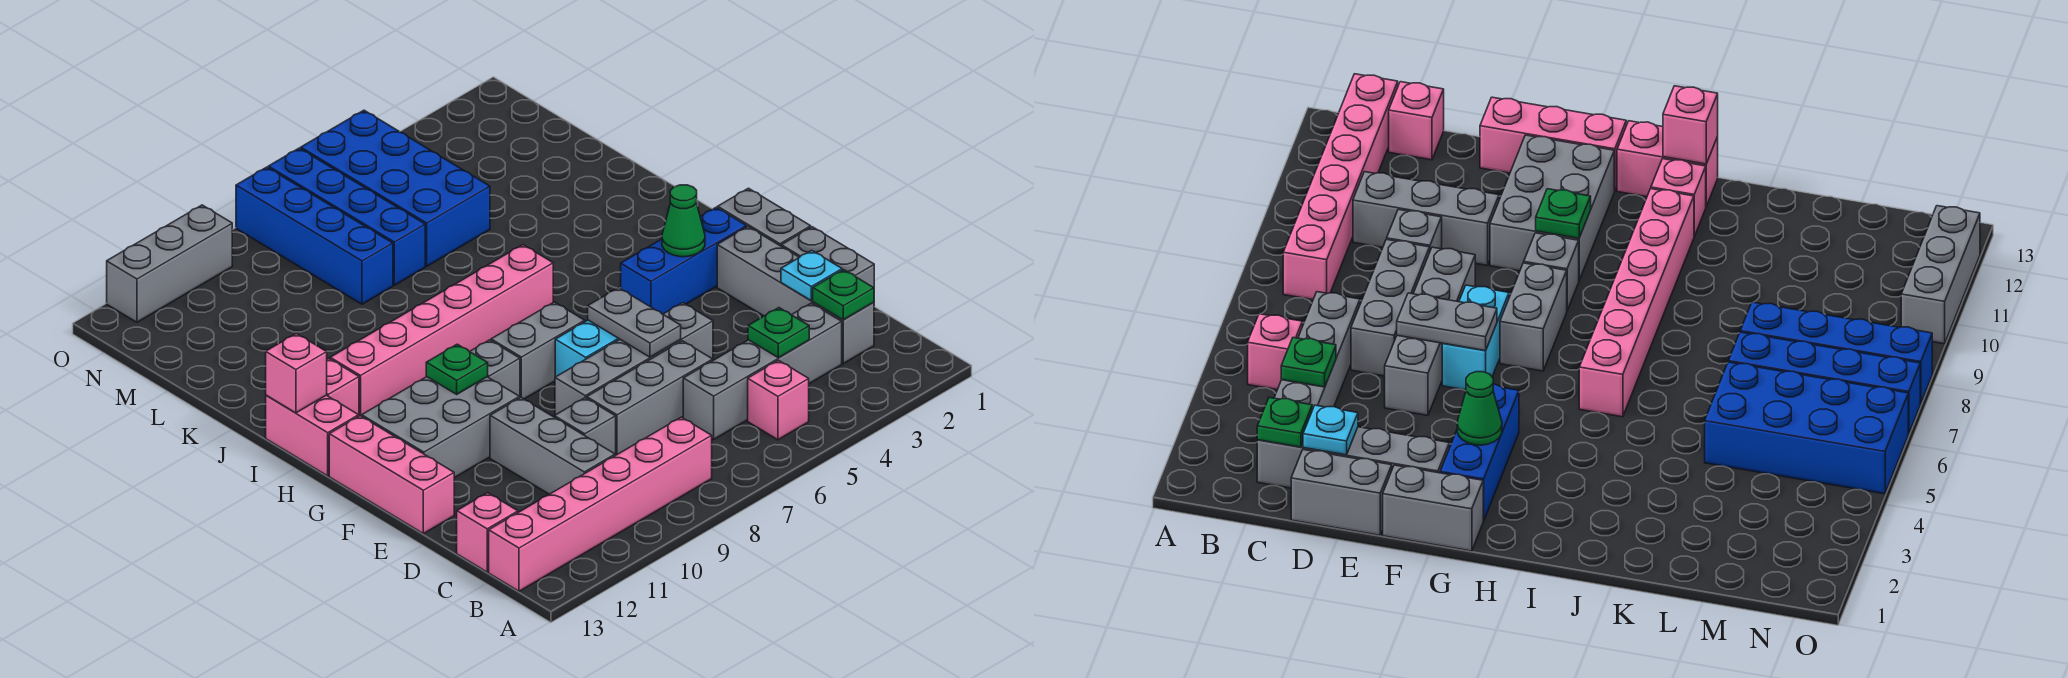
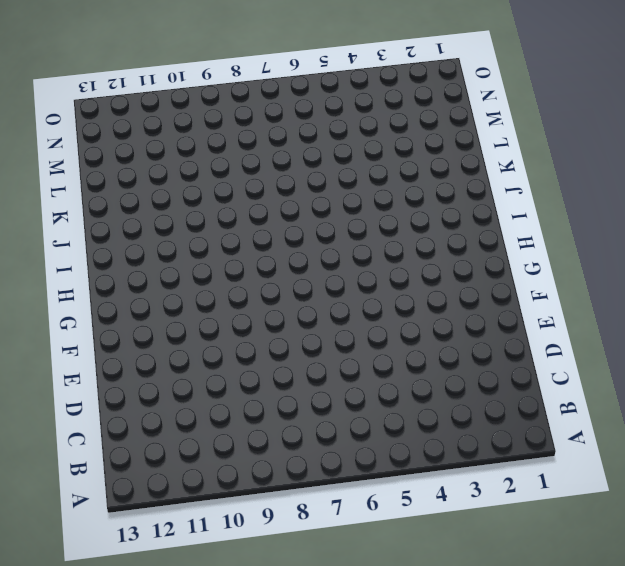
none -> pink brick B5 level 1
none -> pink brick B8:B13 level 1
none -> grey brick C2:F2 level 1
none -> grey brick C3:C6 level 1

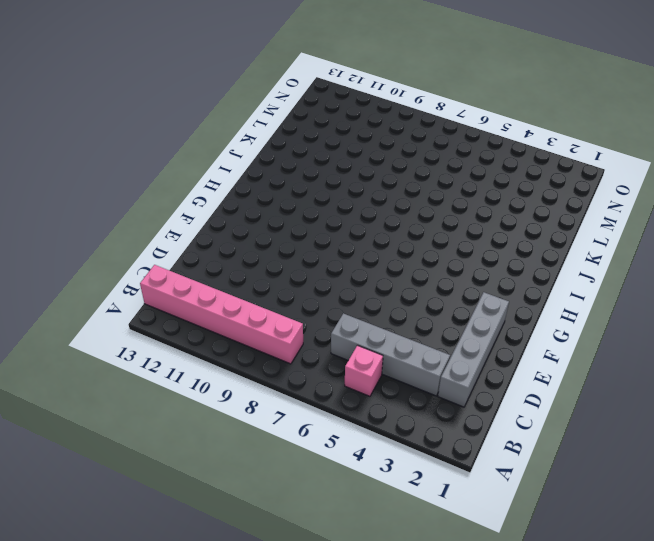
none -> grey brick C10:E10 level 1
none -> pink brick C13 level 1
none -> grey brick D1:E1 level 1
none -> grey brick D6:D8 level 1

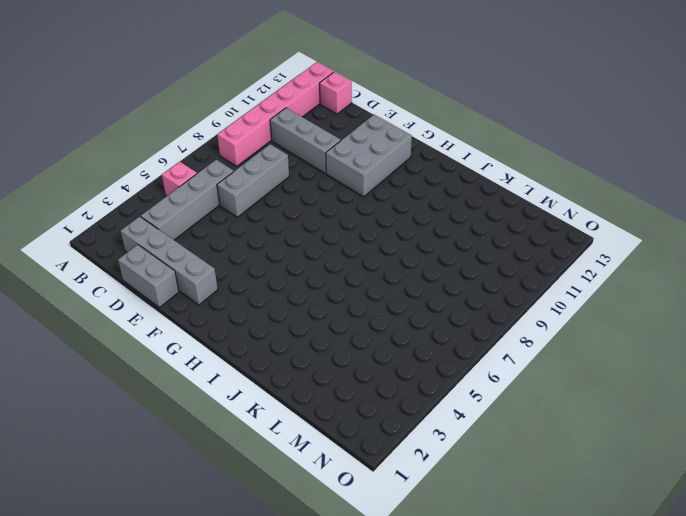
none -> grey brick D9 level 1
none -> grey brick E5:E8 level 1
none -> pink brick E13:G13 level 1
none -> grey brick F1:G1 level 1

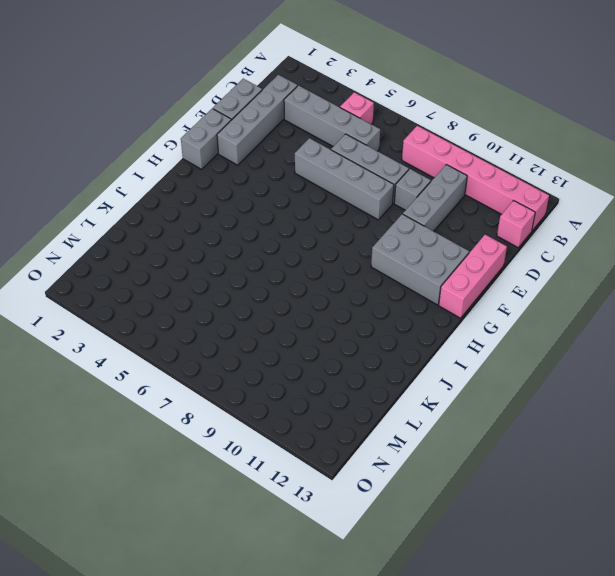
none -> cyan brick F6:F7 level 1
none -> blue brick G2:G4 level 1
none -> grey brick G7:G8 level 1
none -> grey brick G9 level 1

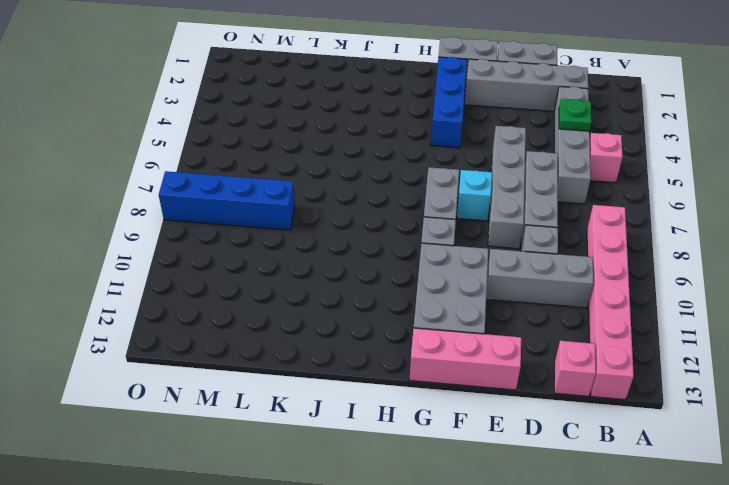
cyan brick F7 level 1 -> cyan brick F6:F7 level 1
none -> pink brick H13:I13 level 1
none -> pink brick I6:I11 level 1
none -> pink brick I12 level 1
none -> blue brick L5:O6 level 1

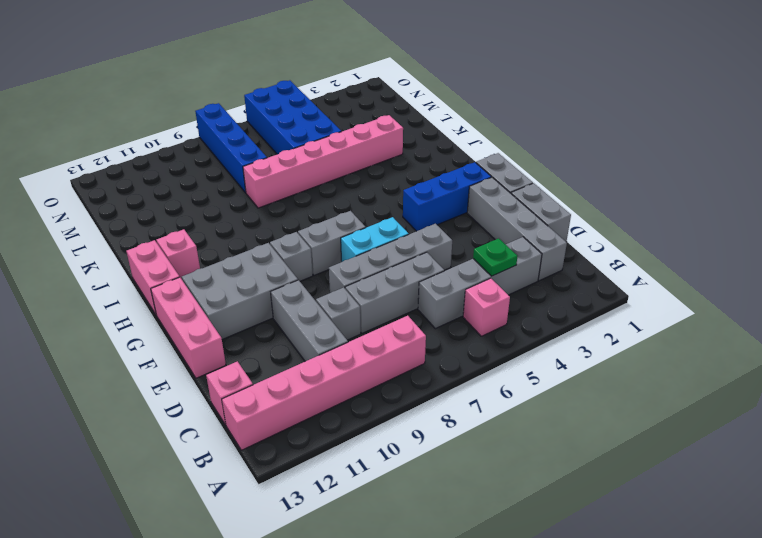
pink brick K3:K8 level 1 -> pink brick I6:I11 level 1
none -> blue brick L7:O7 level 1
none -> grey brick O10:O12 level 1
none -> green plate C2 level 2
none -> cyan plate D2 level 2

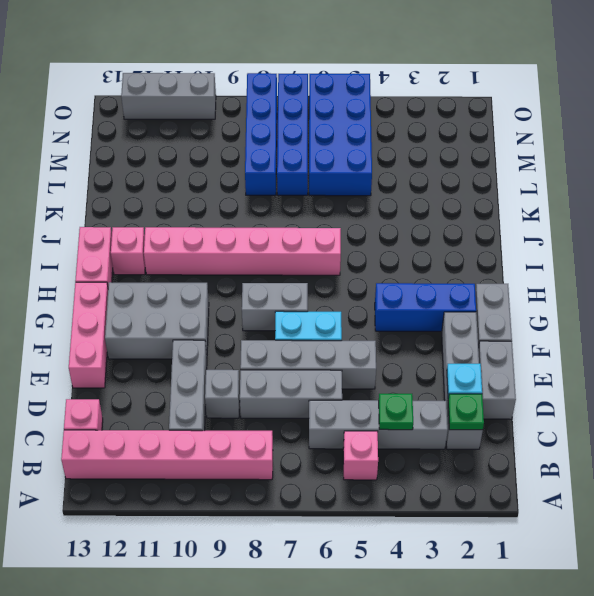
none -> grey brick G9 level 1
none -> grey plate E6:F6 level 2
none -> green cone G3 level 2
none -> green plate G10 level 2

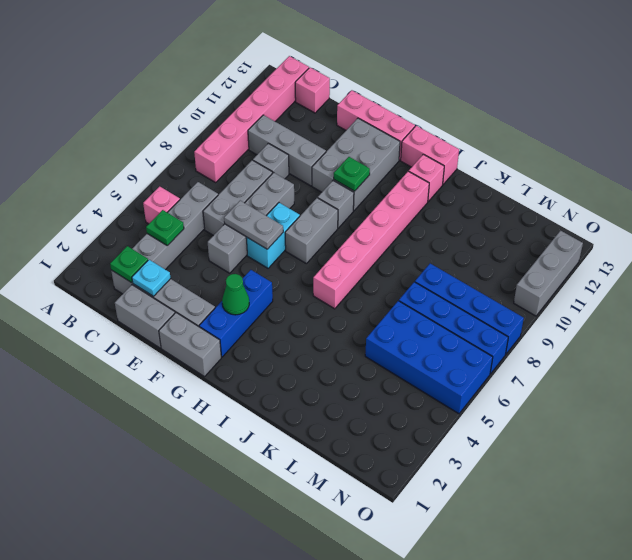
none -> pink brick I13 level 2

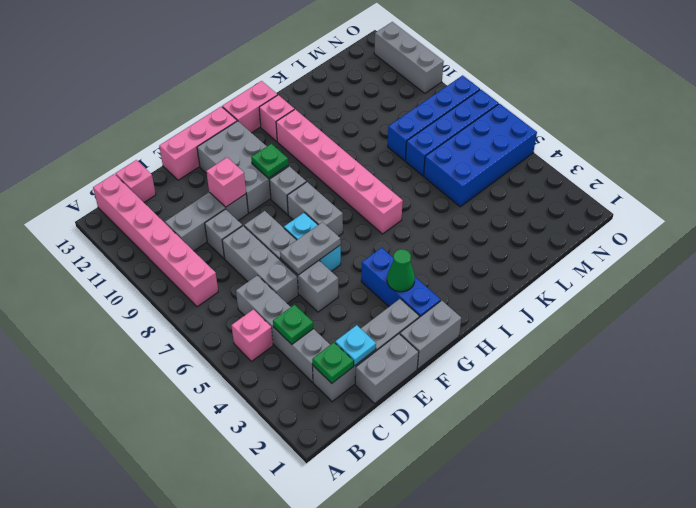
pink brick E10 level 2 -> pink brick I13 level 2

